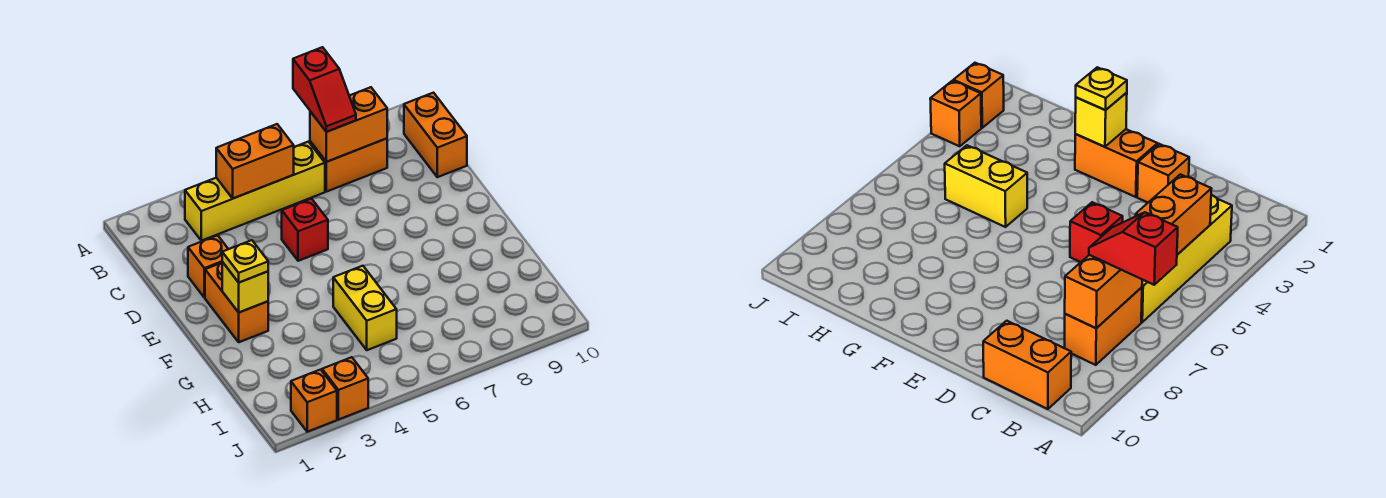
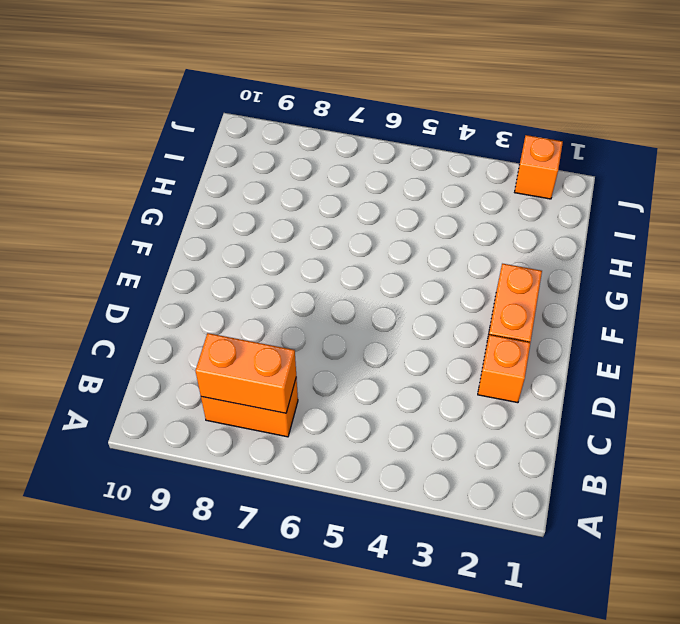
none -> yellow brick B3:B6 level 1
none -> orange brick B10:C10 level 1
none -> red brick D5 level 1

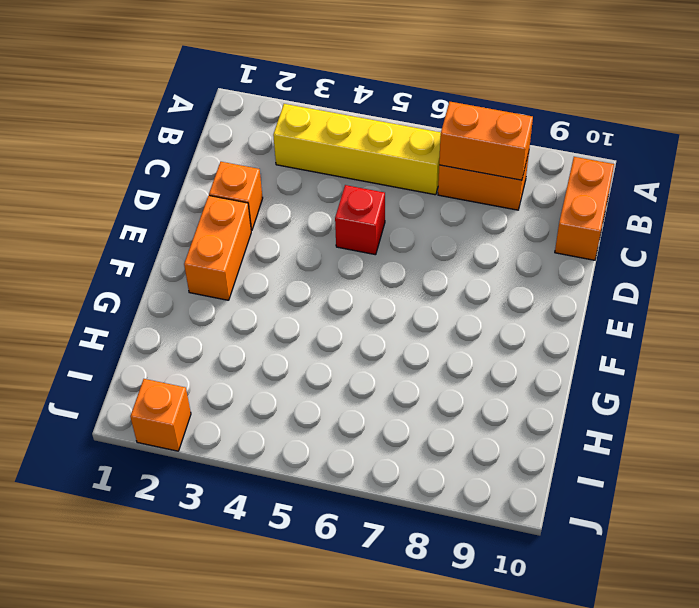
none -> yellow brick G5:H5 level 1
none -> orange brick J3 level 1
none -> orange brick B4:B5 level 2

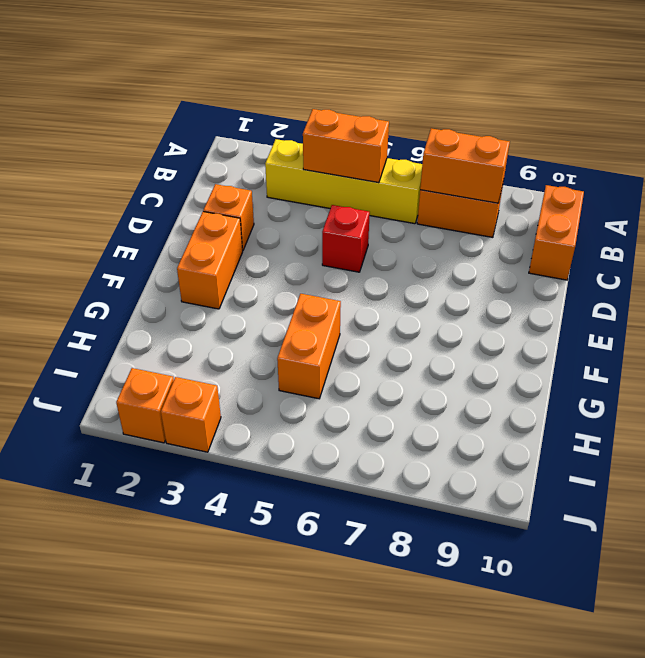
orange brick G5:H5 level 1 -> yellow brick G5:H5 level 1
none -> yellow brick F2 level 2
none -> red slope A7:B7 level 3 top A
none -> yellow plate F2 level 3

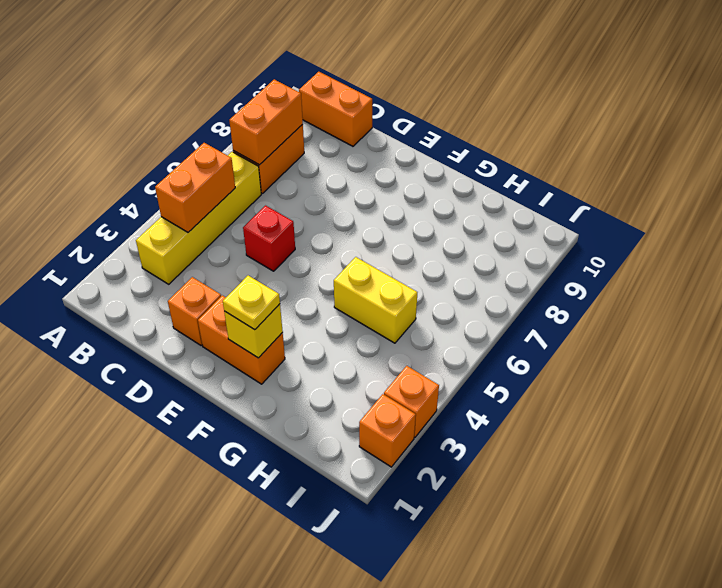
none -> red slope A7:B7 level 3 top A

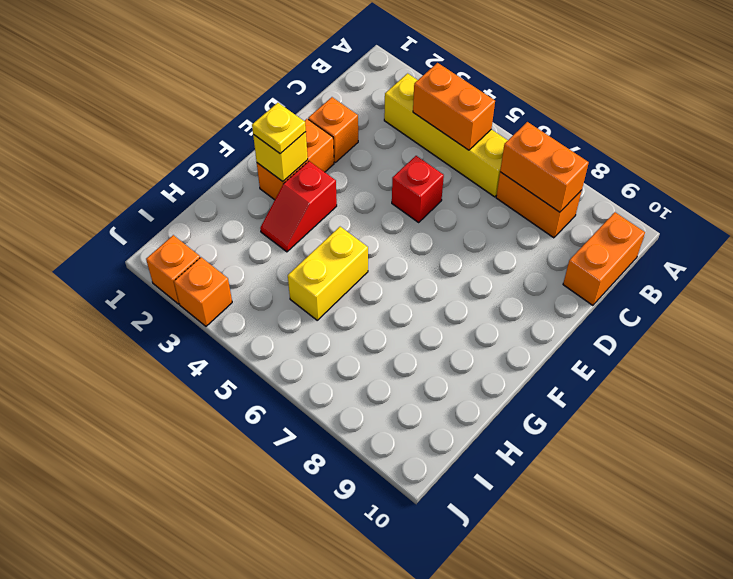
red slope F3:G3 level 1 top F -> red slope A7:B7 level 3 top A

